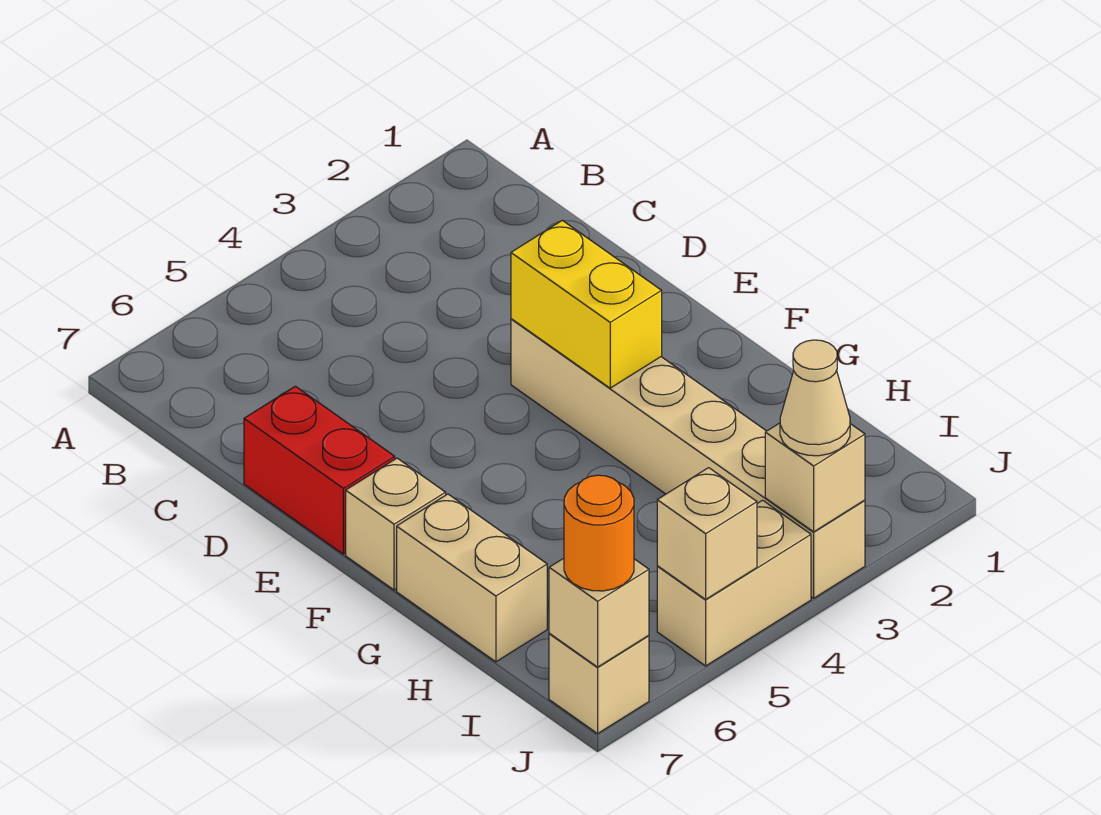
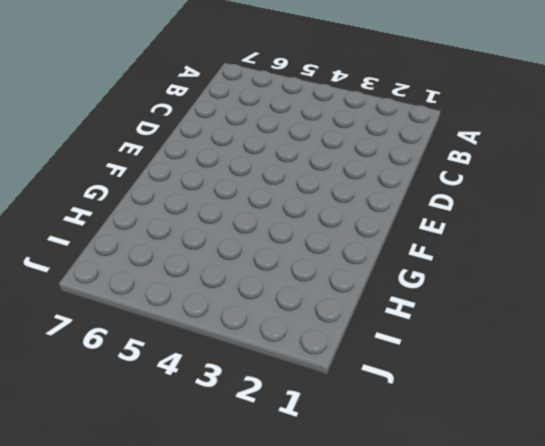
none -> red brick D7:E7 level 1
none -> tan brick E3:J3 level 1
none -> tan brick F7 level 1

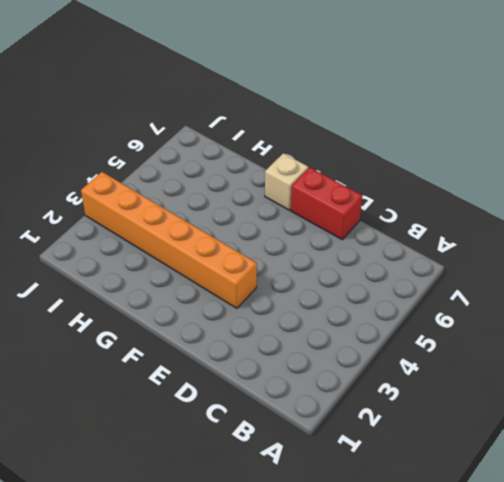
orange brick E3:J3 level 1 -> tan brick E3:J3 level 1
none -> tan brick G7:H7 level 1
none -> tan brick J4:J5 level 1
none -> tan brick J7 level 1

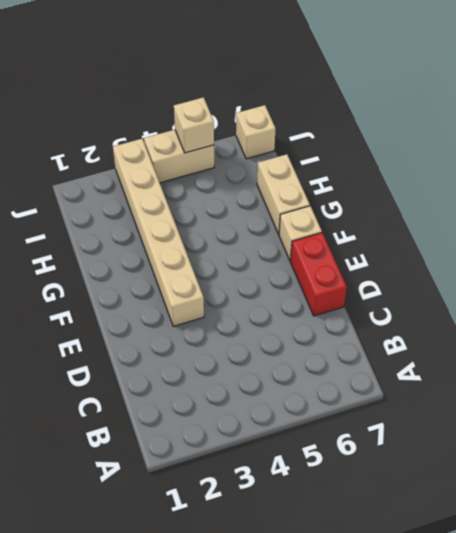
none -> yellow brick E3:F3 level 2
none -> tan brick J3 level 2
none -> tan brick J7 level 2

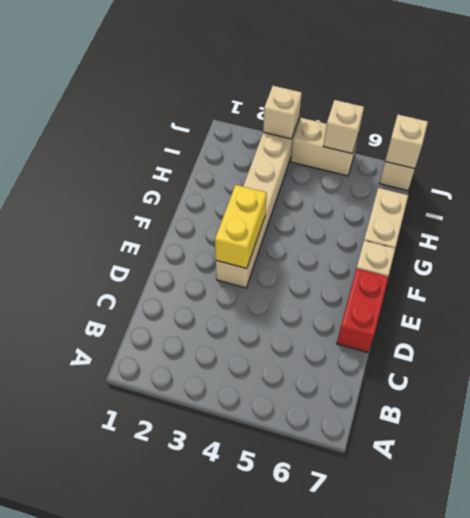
none -> tan cone J3 level 3
none -> orange round brick J7 level 3

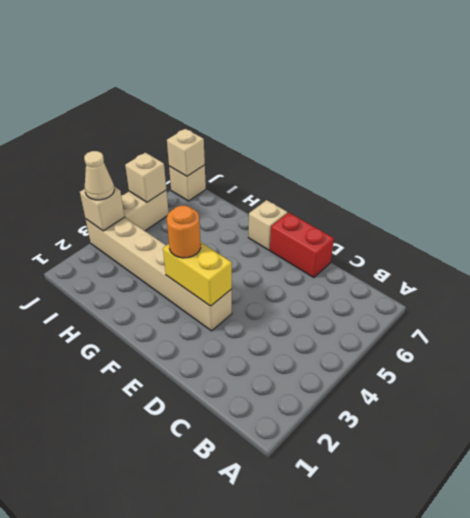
orange round brick F3 level 3 -> orange round brick J7 level 3
none -> tan brick G7:H7 level 1

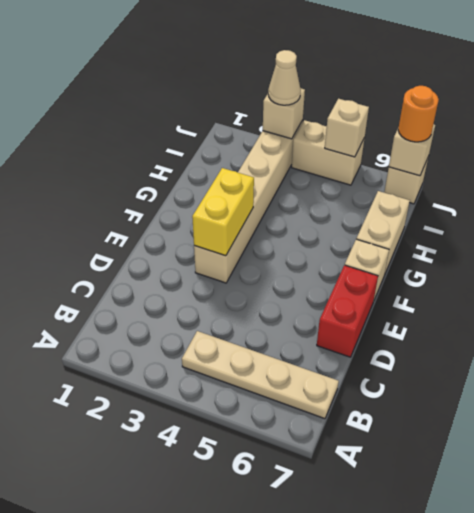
tan plate B4:B7 level 1 -> none

